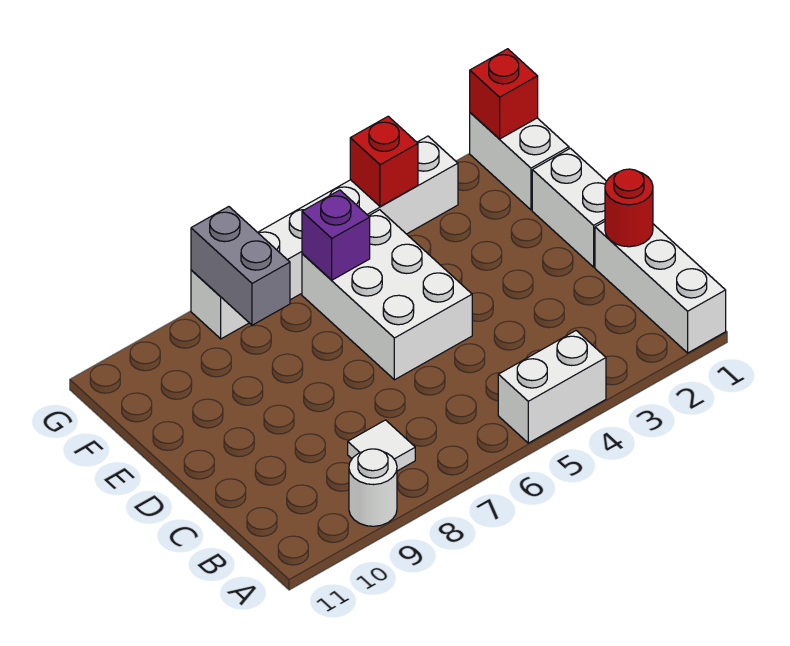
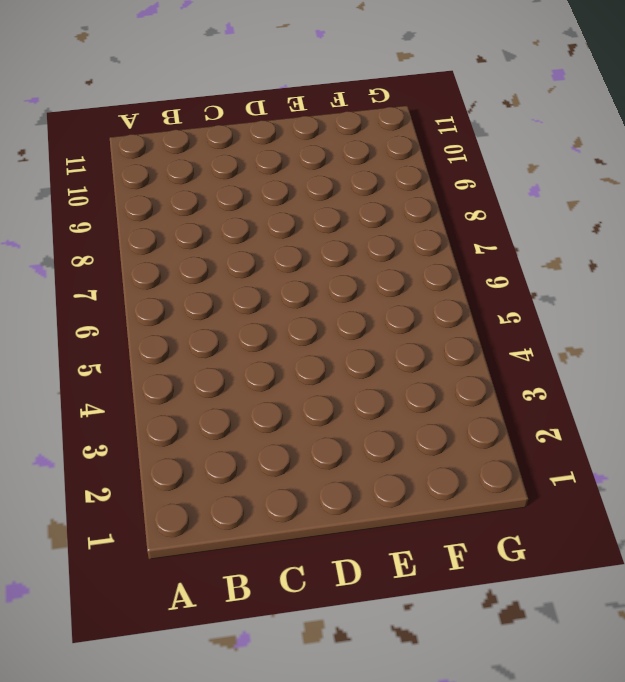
none -> white brick A1:C1 level 1
none -> white brick A4:A5 level 1
none -> white round brick A9 level 1

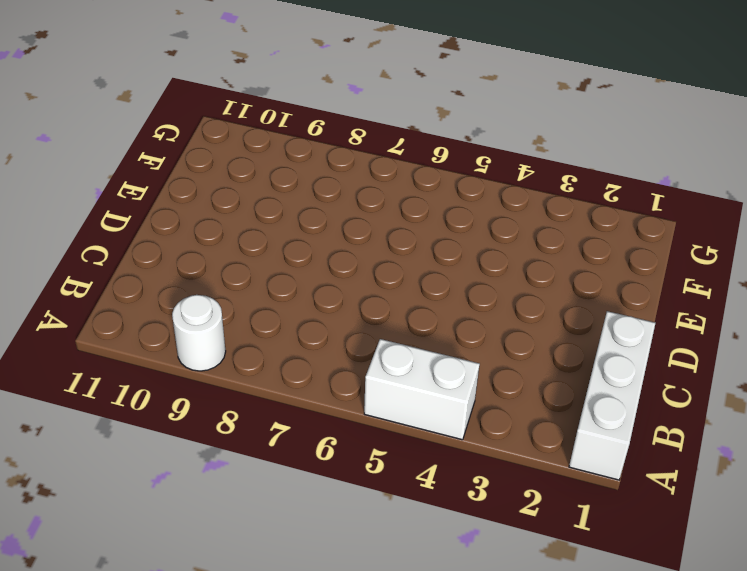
none -> white tile B8 level 1
none -> white brick D1:E1 level 1
none -> white brick D5:F6 level 1

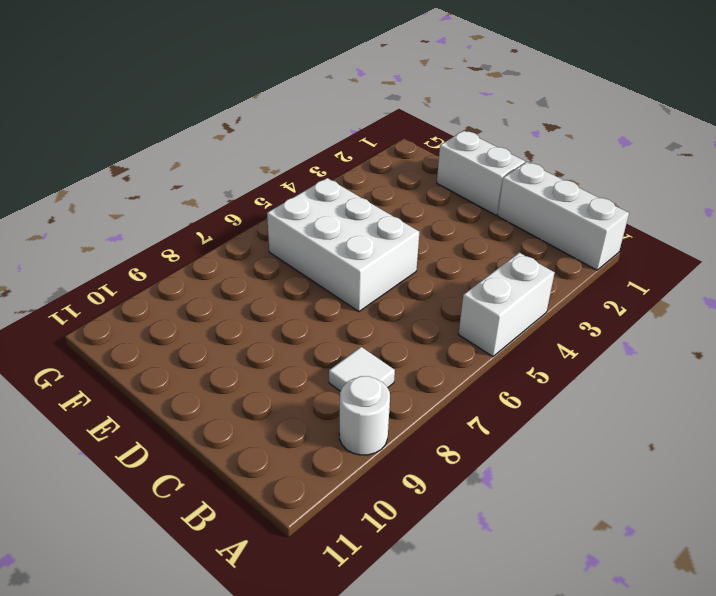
none -> white brick F1:G1 level 1
none -> white brick G3:G8 level 1
none -> red round brick C1 level 2

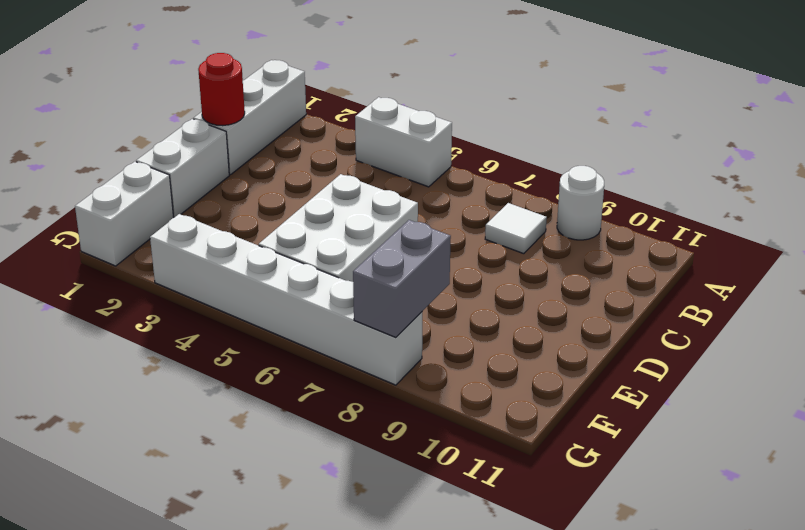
none -> purple brick F6 level 2
none -> red brick G1 level 2
none -> red brick G4 level 2

